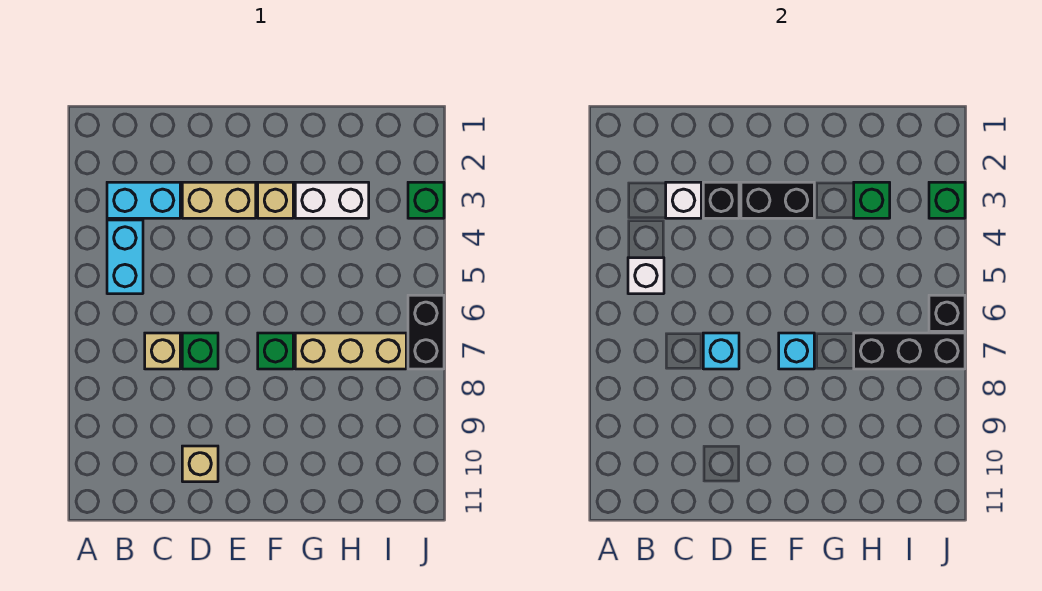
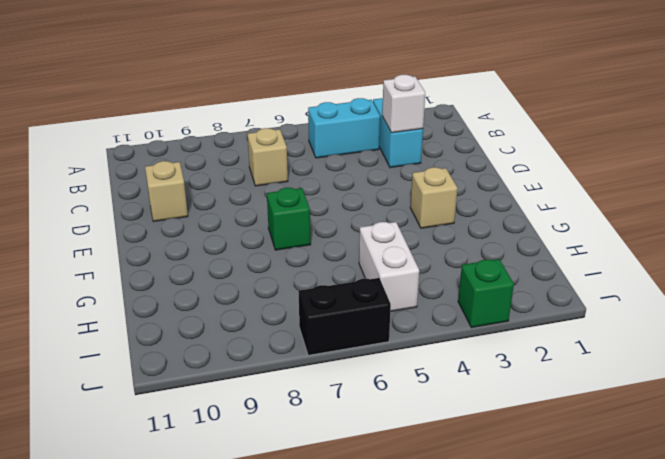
white brick H5:I5 level 1 -> white brick G3:H3 level 1
none -> tan brick D3:E3 level 1
none -> green brick D7 level 1
none -> tan brick G7:I7 level 1

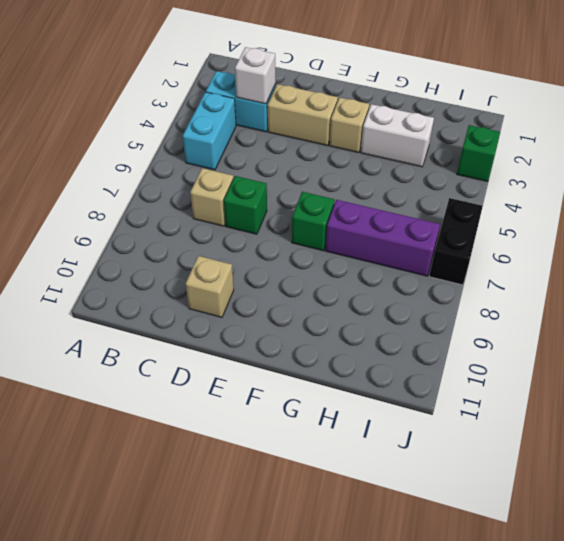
purple brick G7:I7 level 1 -> tan brick G7:I7 level 1
none -> white brick B5 level 2
none -> black brick D3 level 2
none -> cyan brick D7 level 2

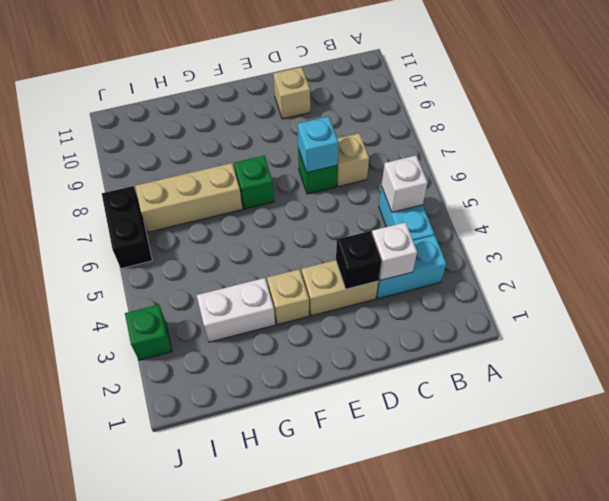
none -> black brick E3:F3 level 2
none -> cyan brick F7 level 2
none -> green brick H3 level 2

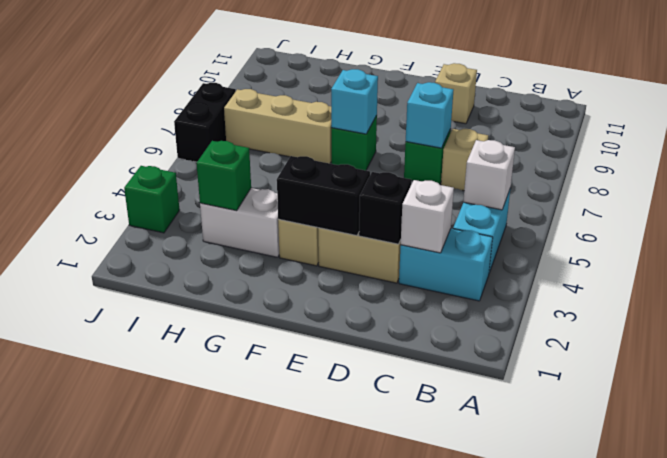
none -> black brick H7:J7 level 2
none -> green brick J3 level 2
none -> black brick J6 level 2

